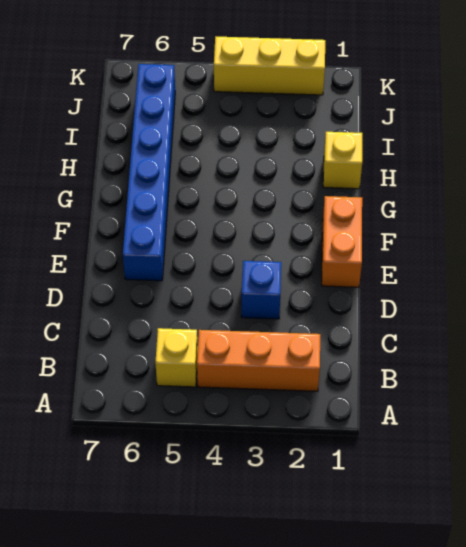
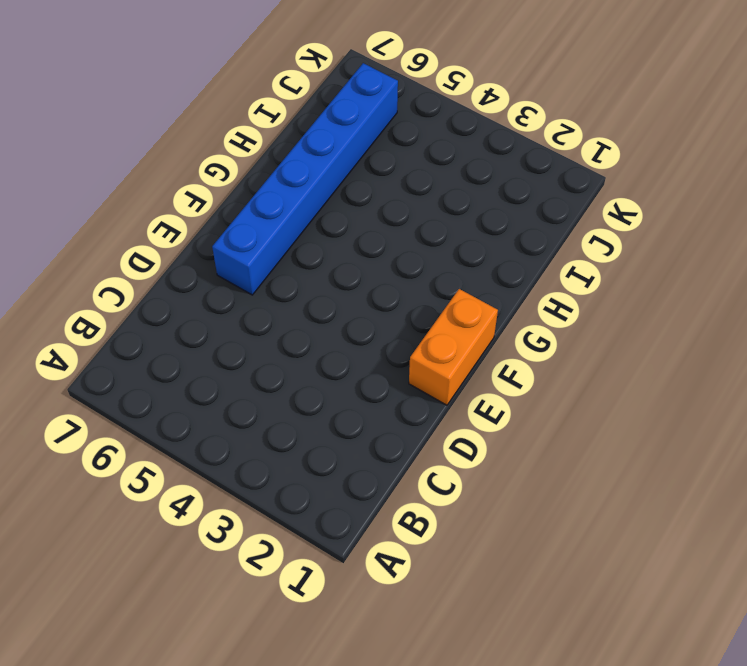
none -> orange brick B2:B4 level 1
none -> yellow brick B5 level 1

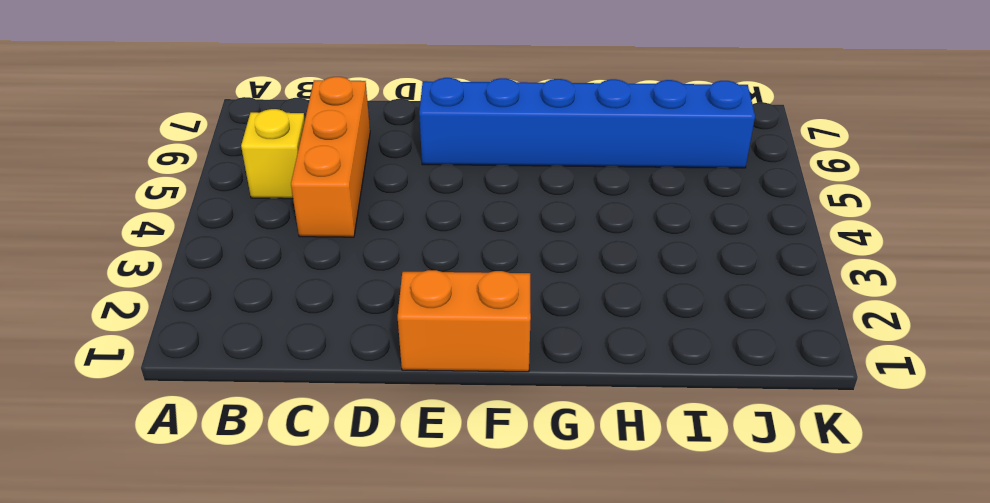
orange brick C4:C6 level 1 -> orange brick B2:B4 level 1
none -> blue brick D3 level 1
none -> yellow brick H1 level 1

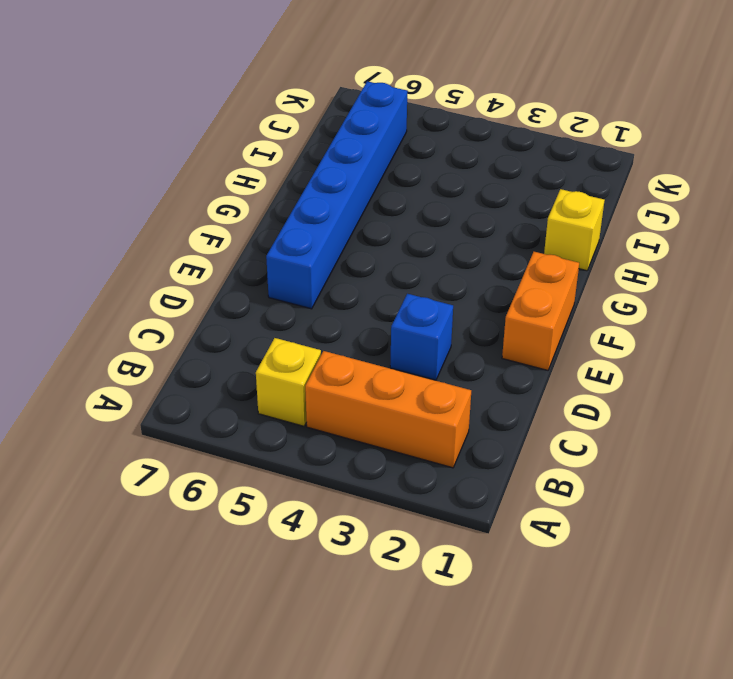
none -> yellow brick K2:K4 level 1

